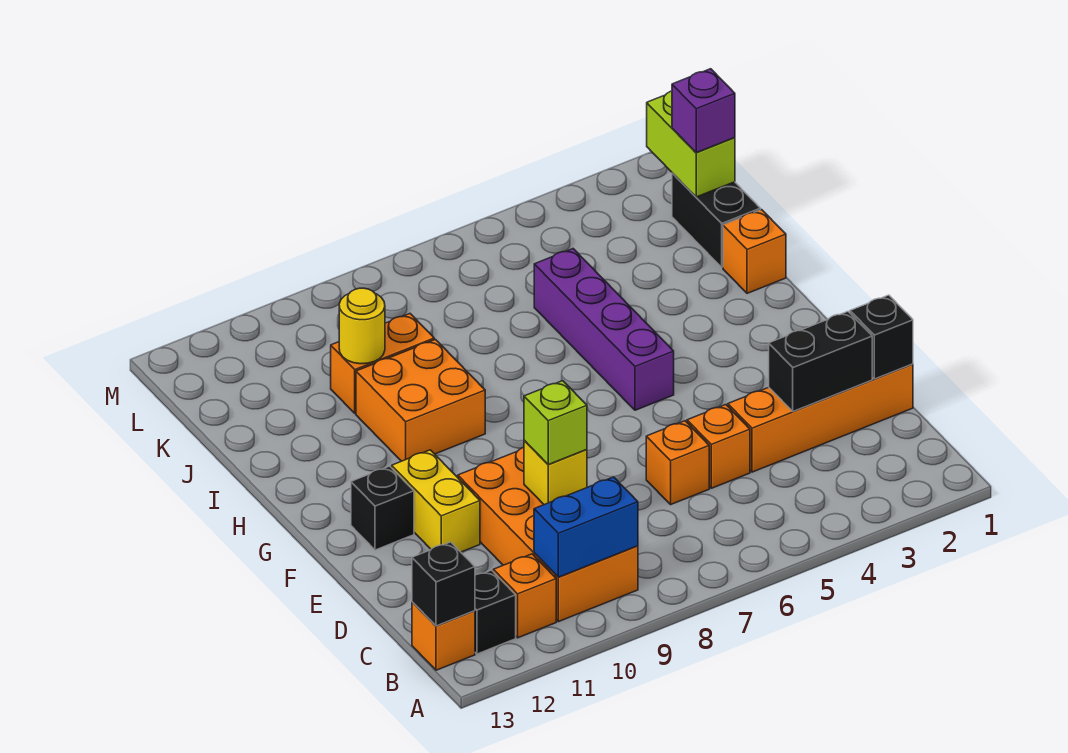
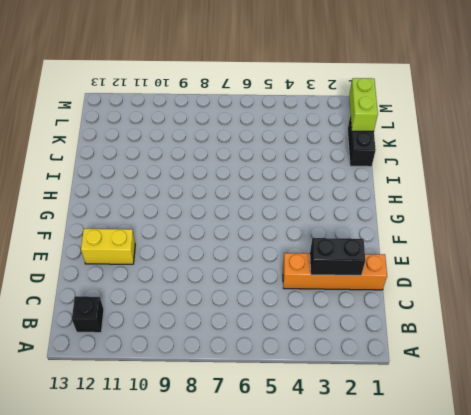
yellow brick E11:E12 level 1 -> yellow brick E11:F11 level 1
none -> orange brick B9:E10 level 1
none -> orange brick B11 level 1
none -> orange brick B13 level 1

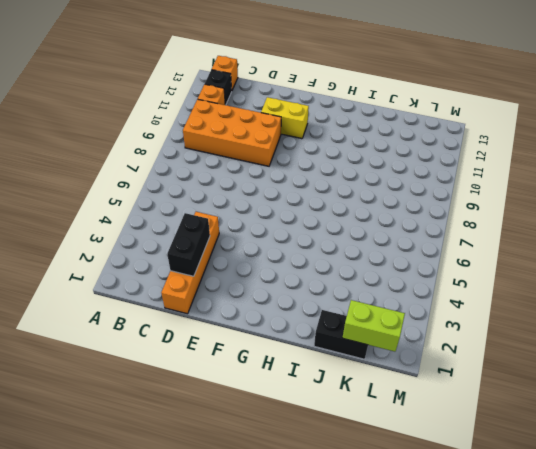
none -> orange brick D5 level 1
none -> orange brick D6 level 1
none -> black brick F12 level 1

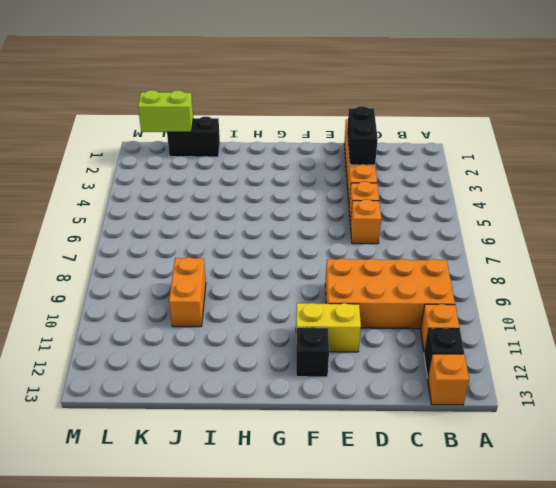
none -> purple brick G5:J5 level 1
none -> orange brick H9:I10 level 1
none -> orange brick I1 level 1

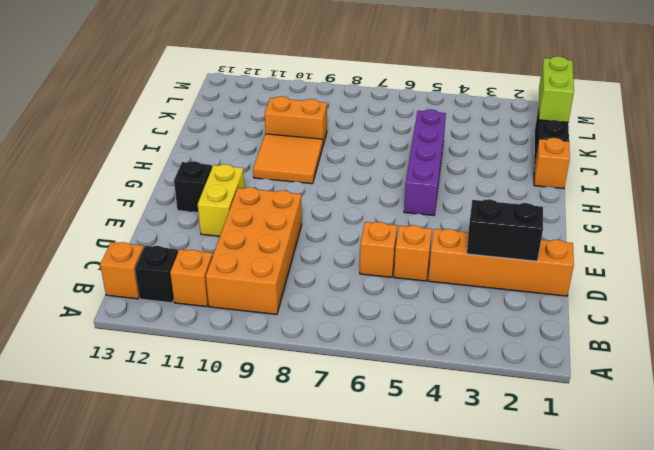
orange tile H9:I10 level 1 -> orange brick H9:I10 level 1
none -> blue brick B9:B10 level 2
none -> black brick B13 level 2
none -> black brick D1 level 2

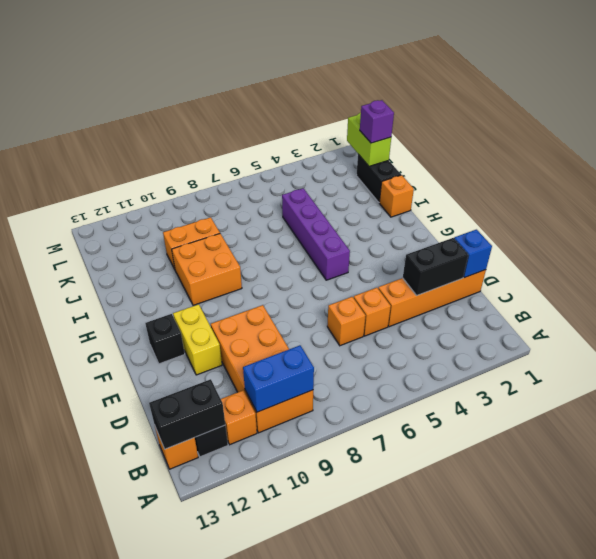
black brick B12:B13 level 2 -> black brick B13 level 2
blue brick D1 level 2 -> black brick D1 level 2
none -> yellow brick D9 level 2
none -> yellow round brick J10 level 2
none -> lime brick D9 level 3

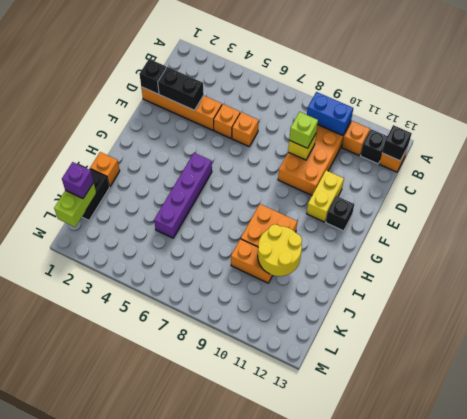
yellow round brick I10:J11 level 2 -> yellow round brick J10 level 2

